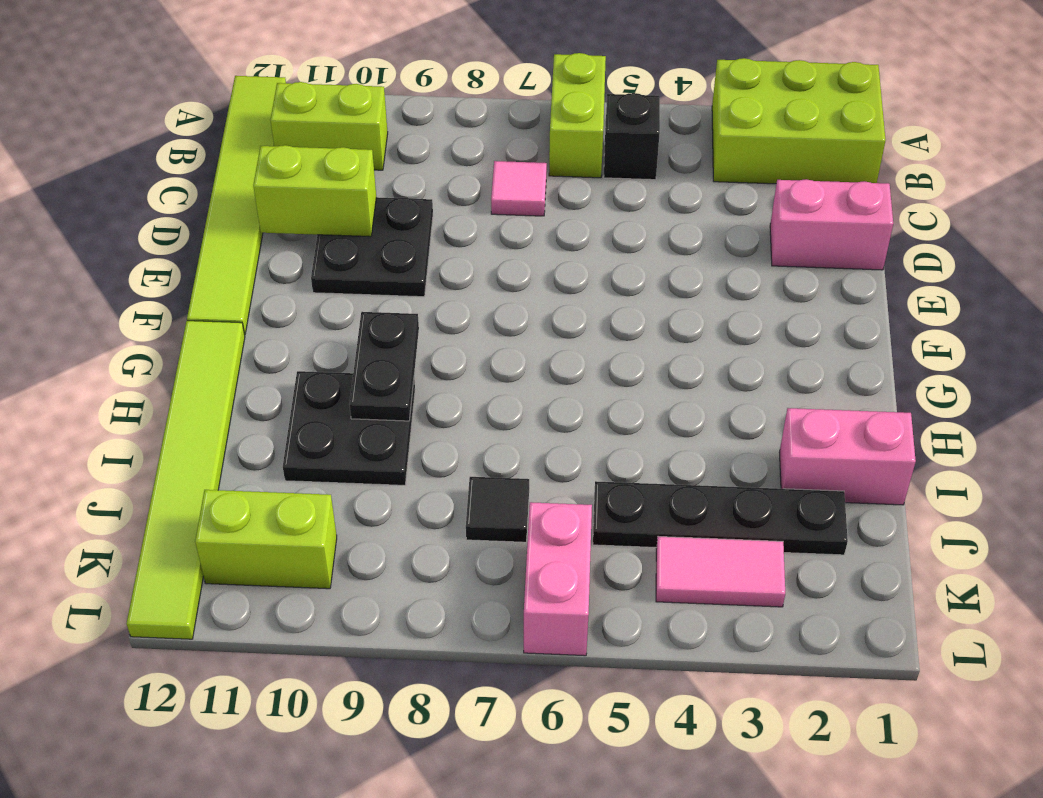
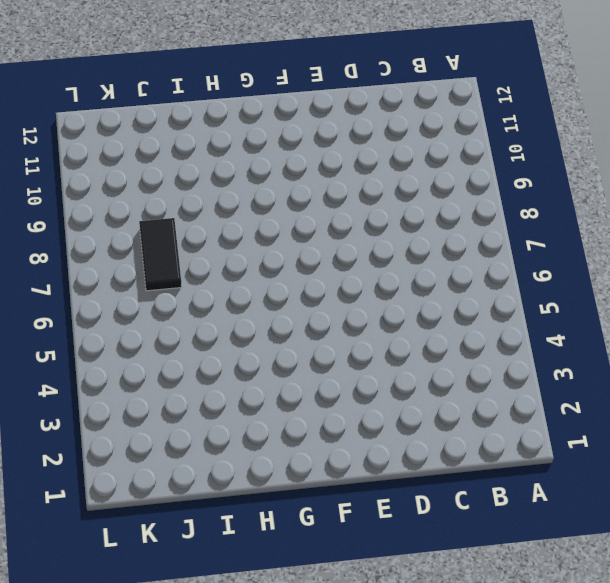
black tile J7:J8 level 1 -> black tile J7 level 1
none -> lime brick A1:B3 level 1
none -> lime brick A6:B6 level 1
none -> lime tile A12:F12 level 1

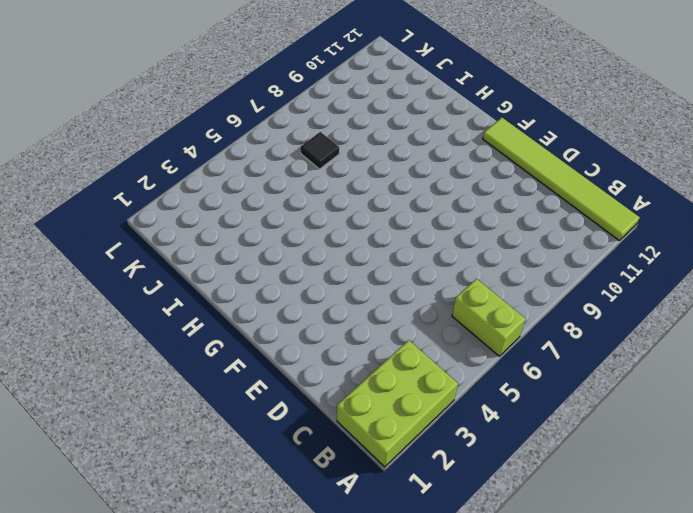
none -> black brick B5 level 1
none -> lime brick B10:B11 level 1
none -> pink tile C7 level 1

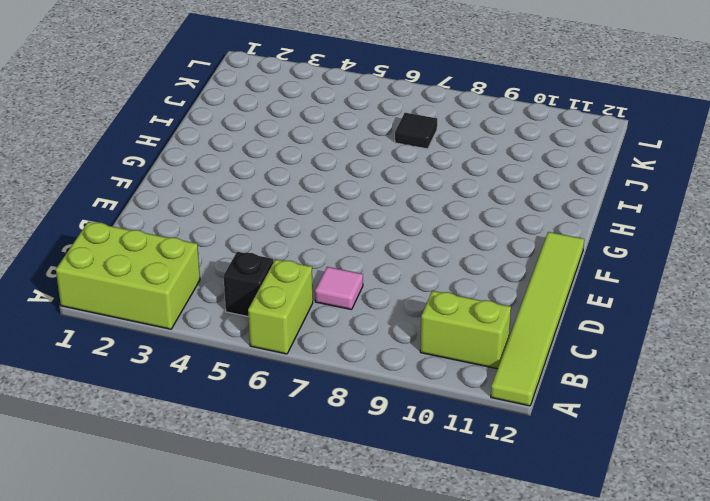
none -> pink brick D1:D2 level 1
none -> black plate D9:E10 level 1
none -> lime tile G12:L12 level 1

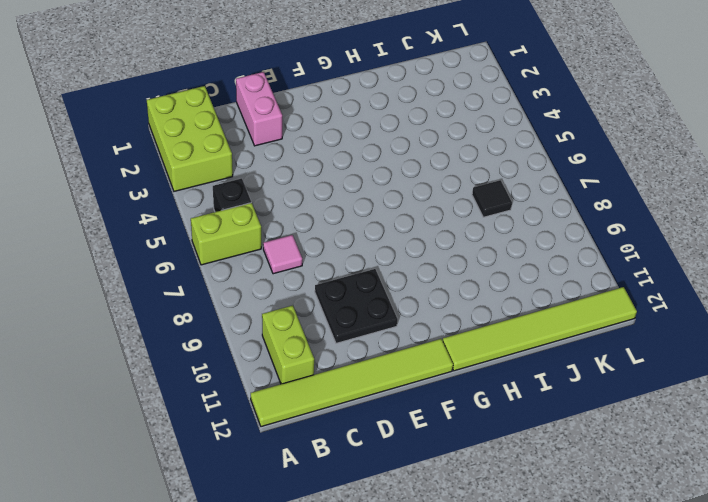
none -> black plate H9:I10 level 1
none -> pink brick I1:I2 level 1
none -> black plate J2:J5 level 1

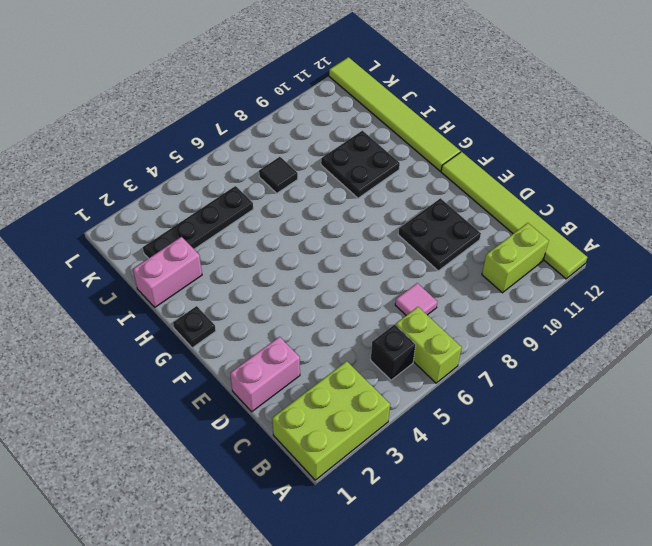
black plate G1 level 1 -> none
none -> pink tile K3:K4 level 1
none -> pink brick K6:L6 level 1
none -> lime brick K10:K11 level 1

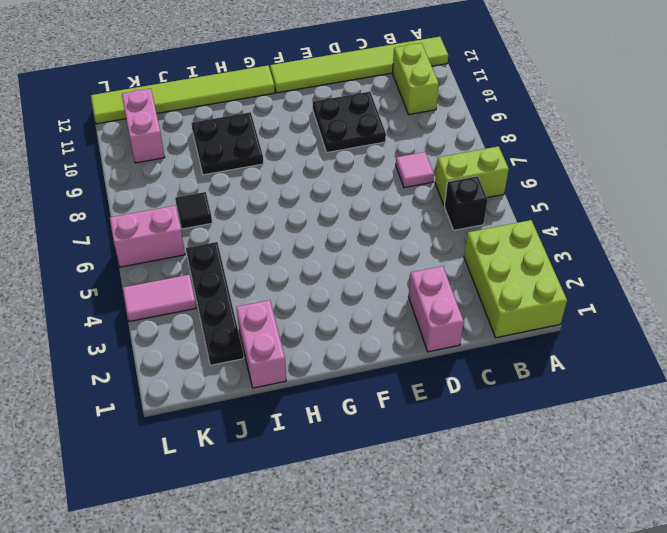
pink tile K4:L4 level 1 -> pink tile K3:K4 level 1
pink brick K10:K11 level 1 -> lime brick K10:K11 level 1
none -> lime brick D10:D11 level 2
none -> black plate G9:H9 level 2

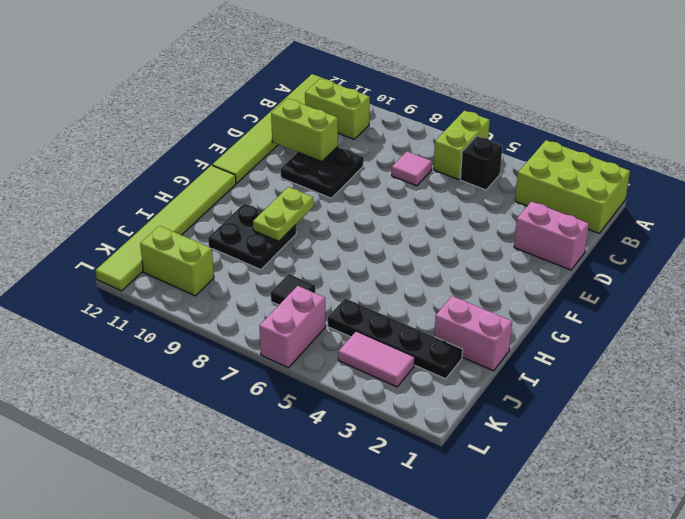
lime plate G9:H9 level 2 -> black plate G9:H9 level 2

